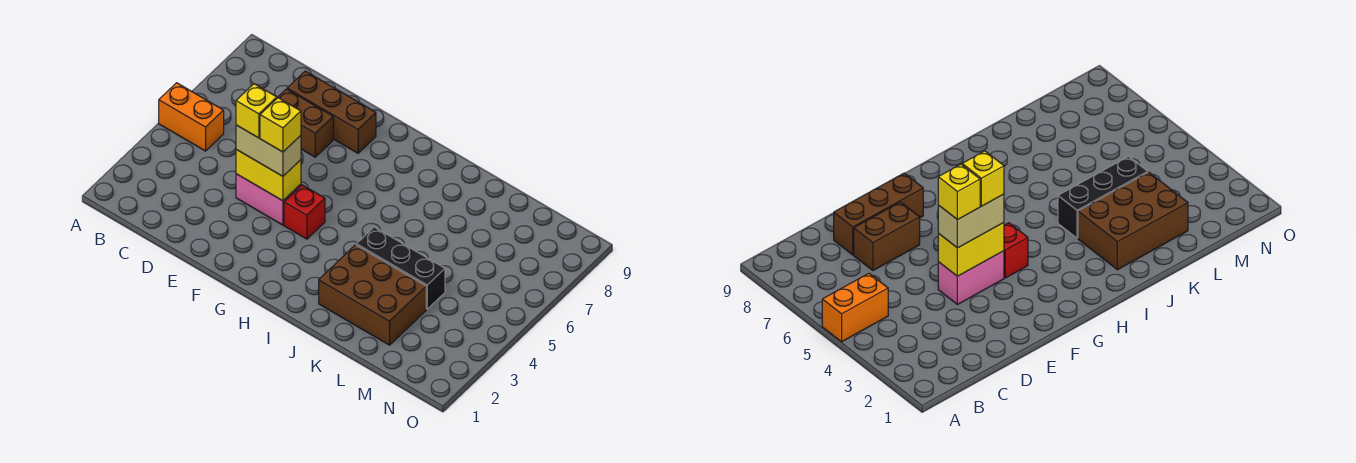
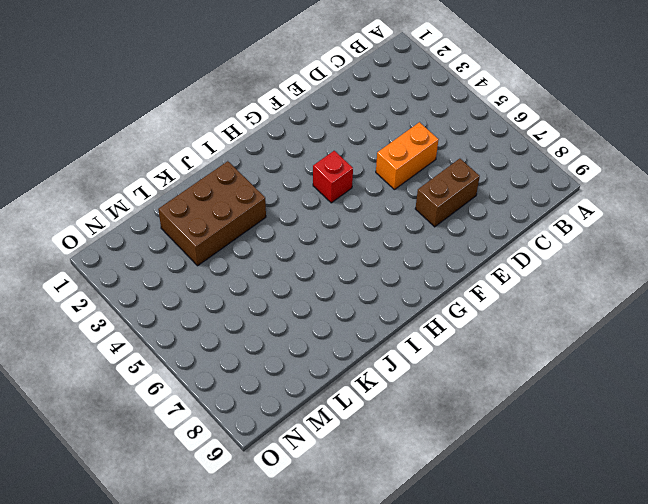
orange brick D5:E5 level 1 -> orange brick A5:B5 level 1
none -> brown brick D8:F8 level 1
none -> pink brick E4:F4 level 1

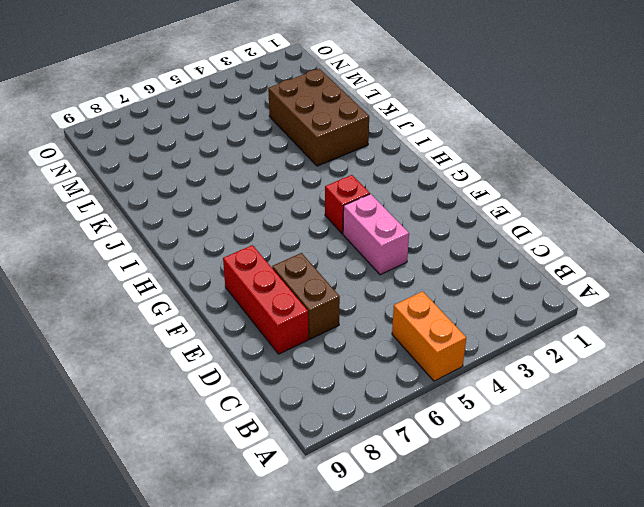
red brick D8:F8 level 1 -> brown brick D8:F8 level 1
none -> black brick J4:L4 level 1
none -> yellow brick E4:F4 level 2

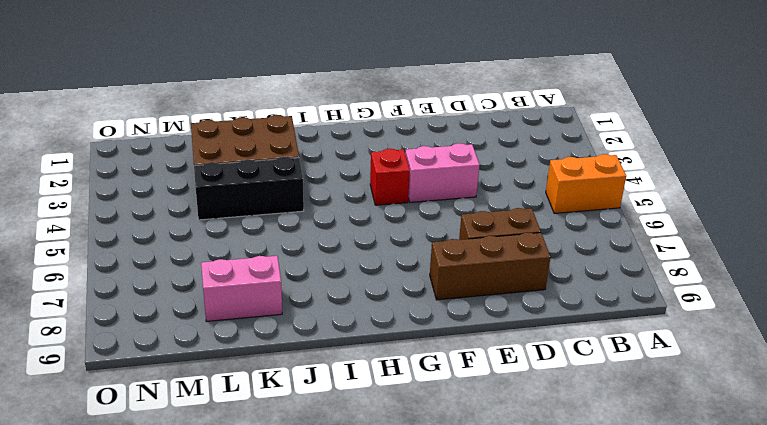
pink brick K8:L8 level 1 -> none
none -> yellow brick E4:F4 level 2
none -> tan brick E4:F4 level 3

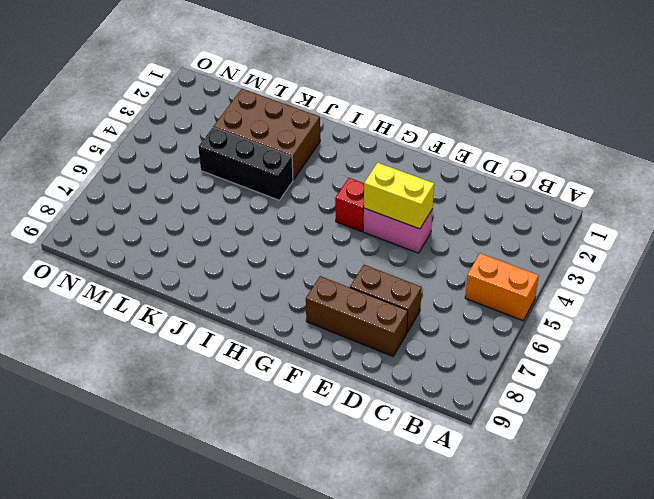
none -> tan brick E4:F4 level 3
none -> yellow brick E4 level 4

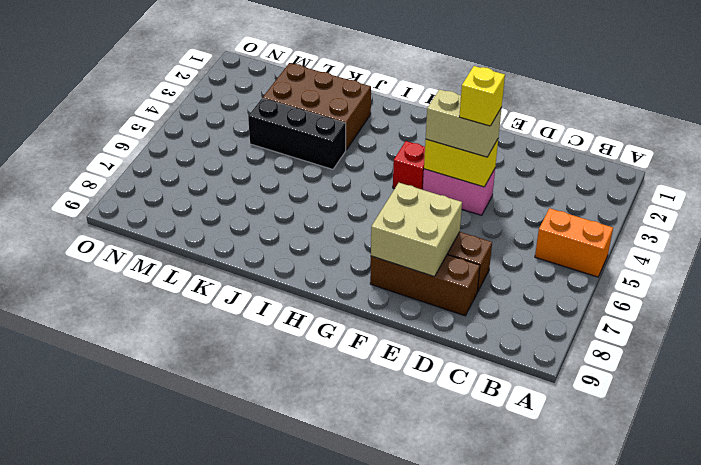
tan brick E7:F8 level 2 -> none
none -> yellow brick F4 level 4

